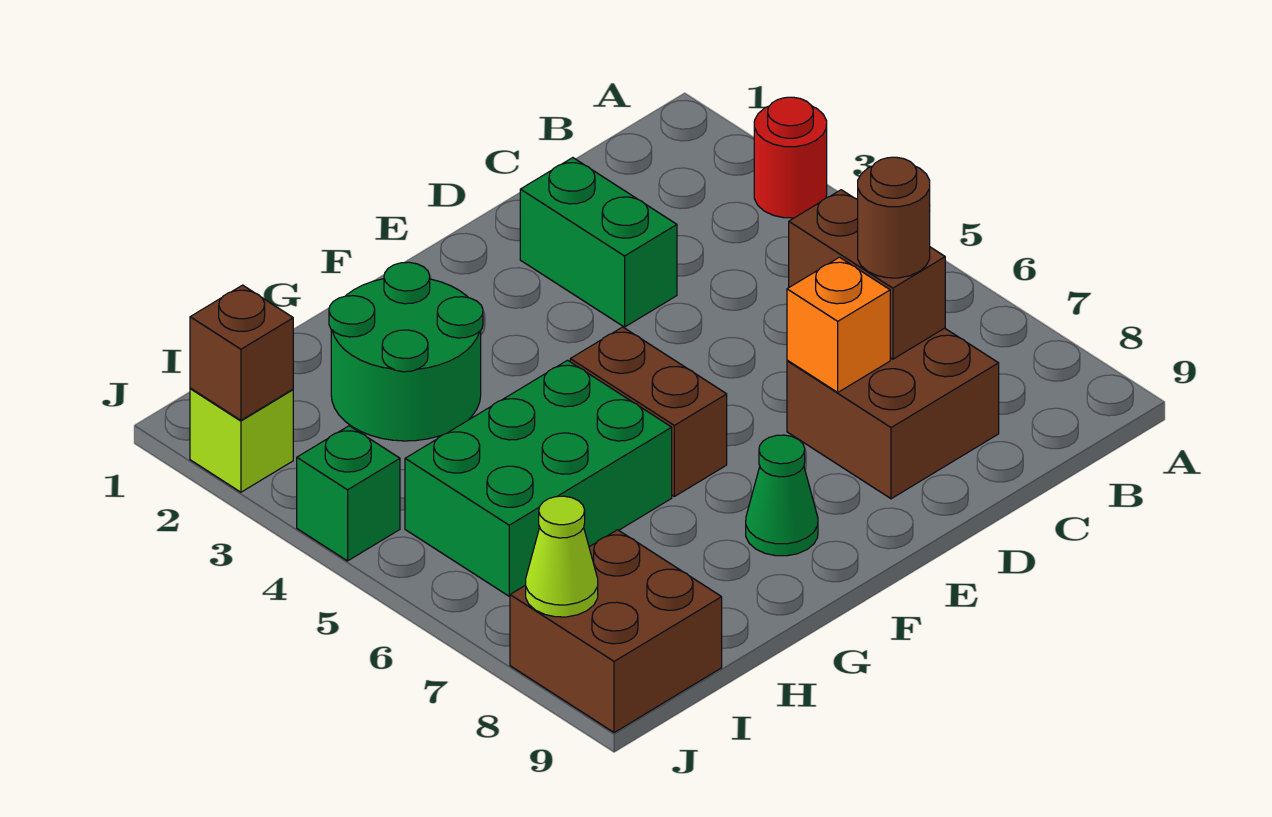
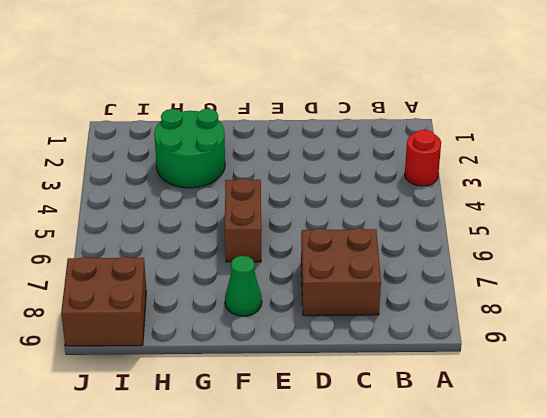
none -> green brick D2:D3 level 1
none -> green brick G5:I6 level 1
none -> lime brick J2 level 1

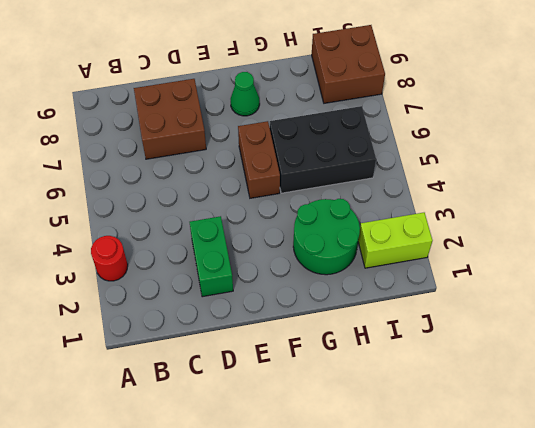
black brick G5:I6 level 1 -> green brick G5:I6 level 1
lime brick I2:J2 level 1 -> lime brick J2 level 1
none -> green brick J4 level 1
none -> brown brick C6:C7 level 2
none -> orange brick D7 level 2

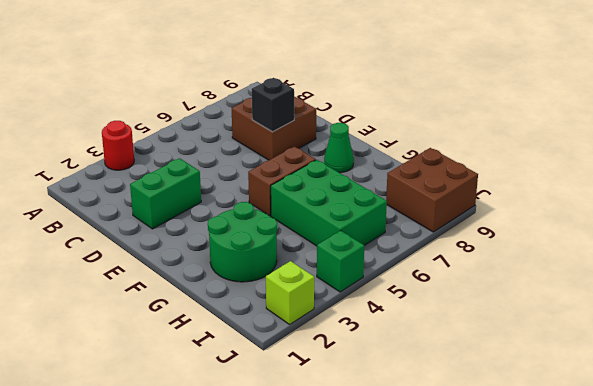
black brick D7 level 2 -> orange brick D7 level 2
none -> brown brick C6:C7 level 2
none -> brown brick J2 level 2
none -> lime cone J8 level 2

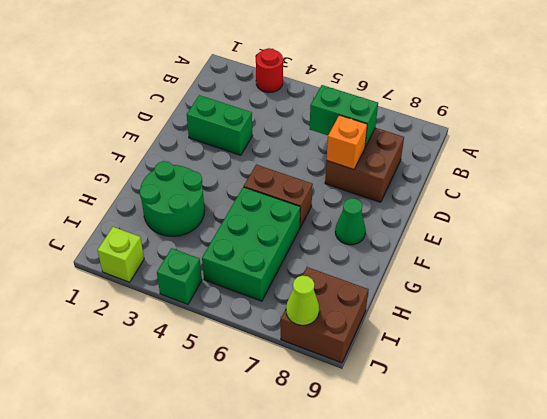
green brick C6:C7 level 2 -> brown brick C6:C7 level 2
none -> brown brick J2 level 2
none -> brown round brick C7 level 3

